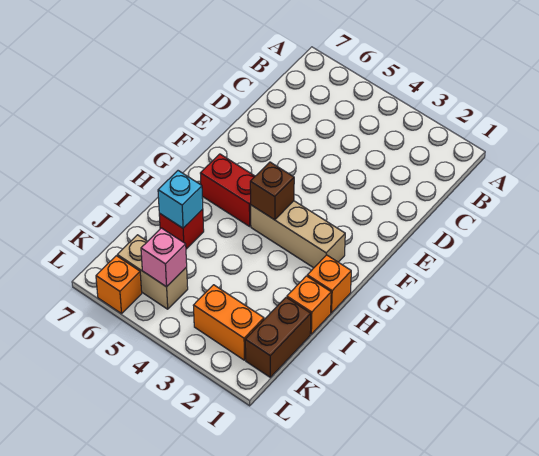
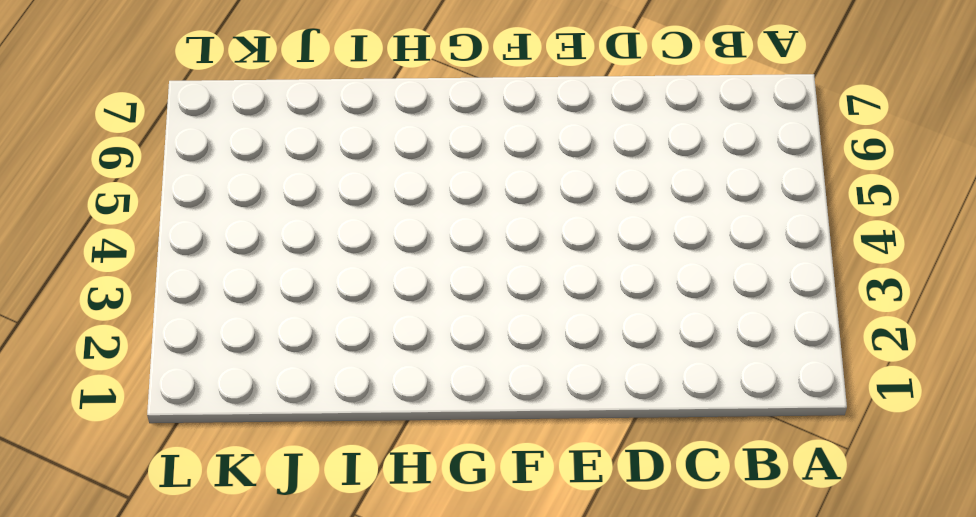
none -> tan brick G2:G4 level 1
none -> red brick G5:G6 level 1
none -> orange brick H1 level 1

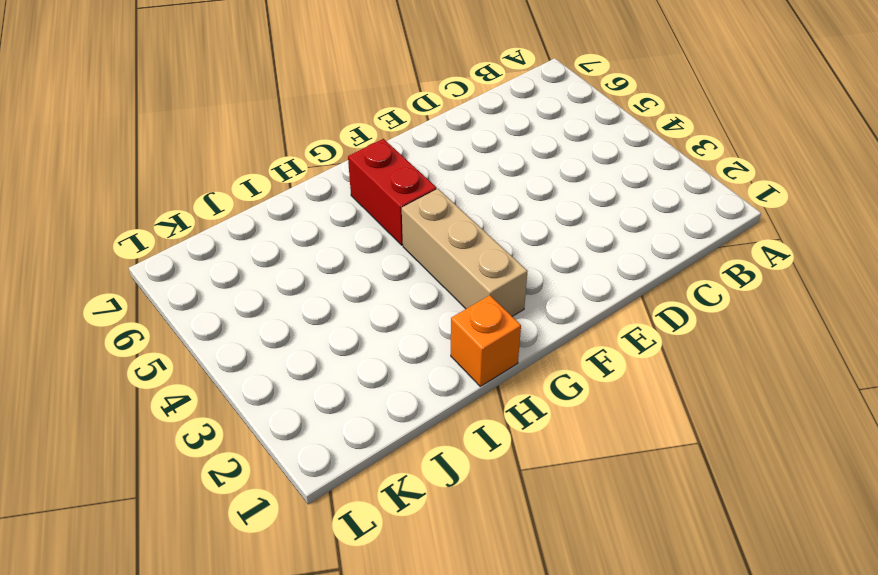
none -> orange brick I1 level 1
none -> red brick I6 level 1
none -> brown brick J1:K1 level 1

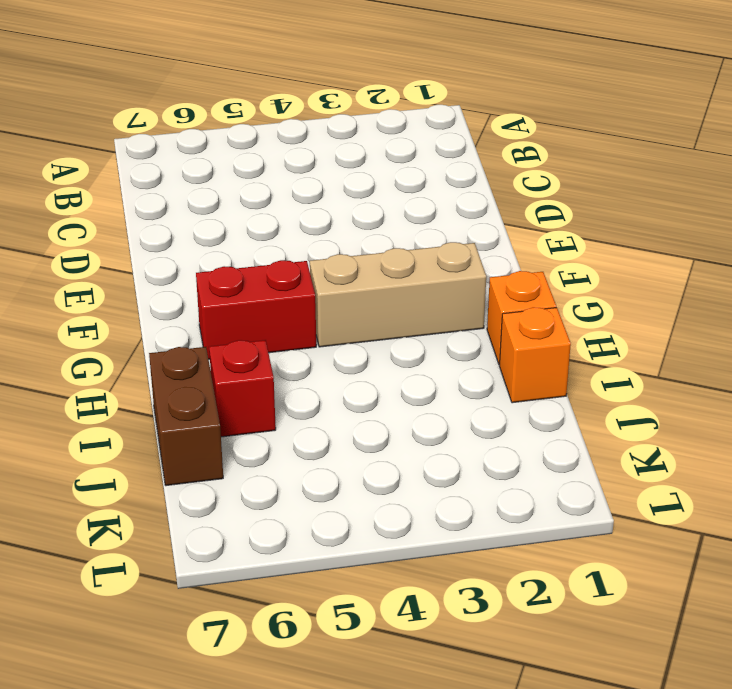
brown brick I7:J7 level 1 -> brown brick J1:K1 level 1
none -> orange brick K2:K3 level 1
none -> tan brick K5:K6 level 1
none -> orange brick L6 level 1

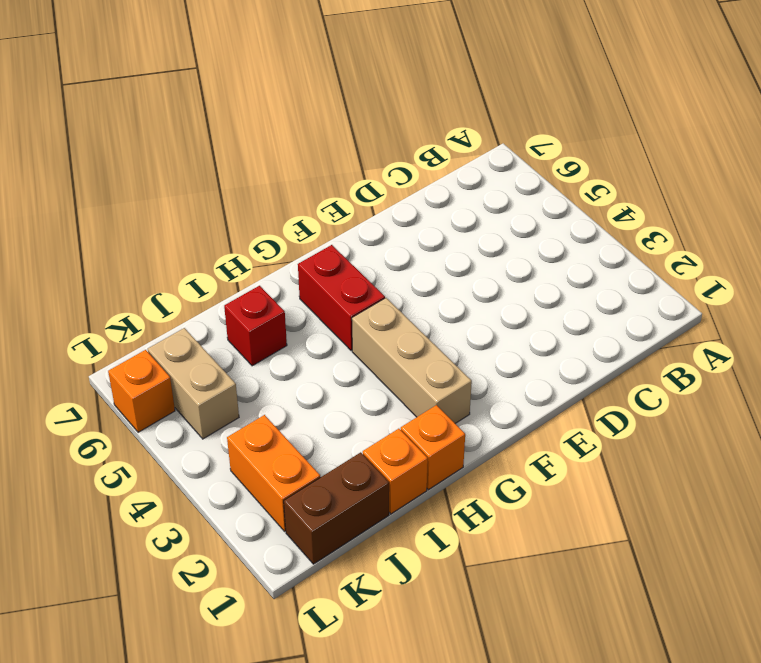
none -> brown brick G4 level 2
none -> cyan brick I6 level 2
none -> pink brick K5 level 2

